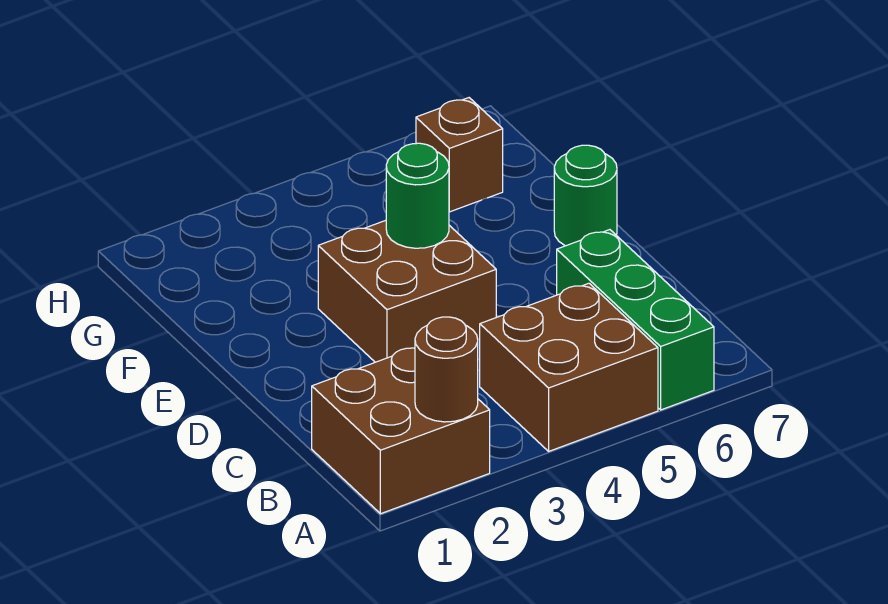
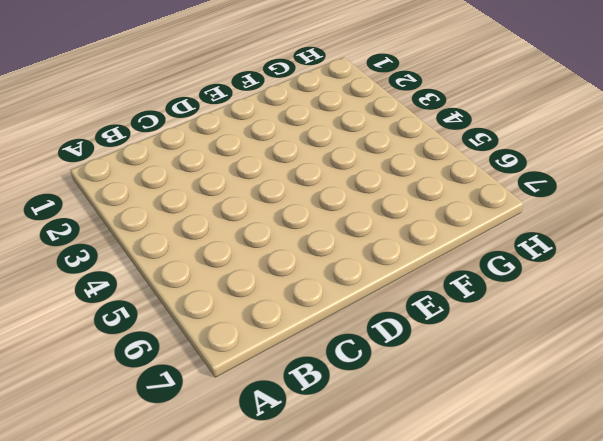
none -> brown brick A1:B2 level 1
none -> brown brick A4:B5 level 1

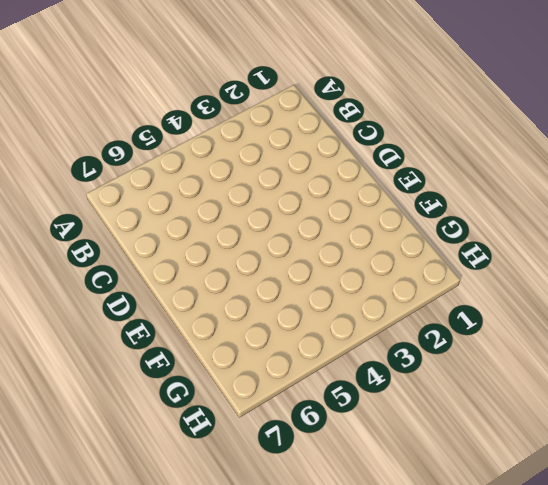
none -> brown brick A1:B2 level 1
none -> brown brick A4:B5 level 1

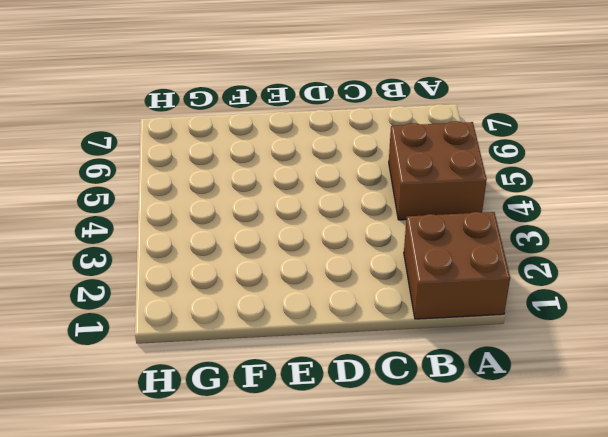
none -> green brick A6:C6 level 1
none -> brown brick D3:E4 level 1

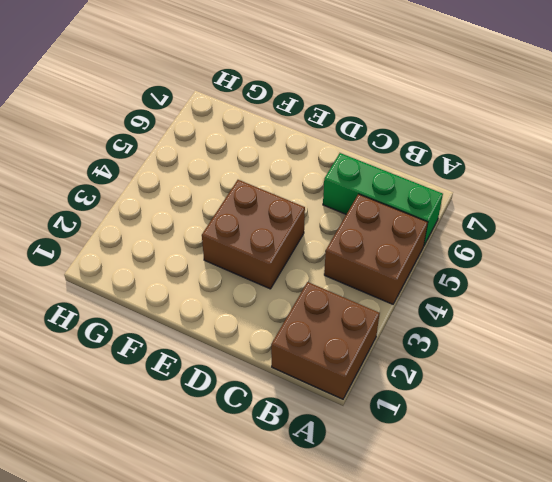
none -> green round brick E7 level 1
none -> brown brick G6 level 1

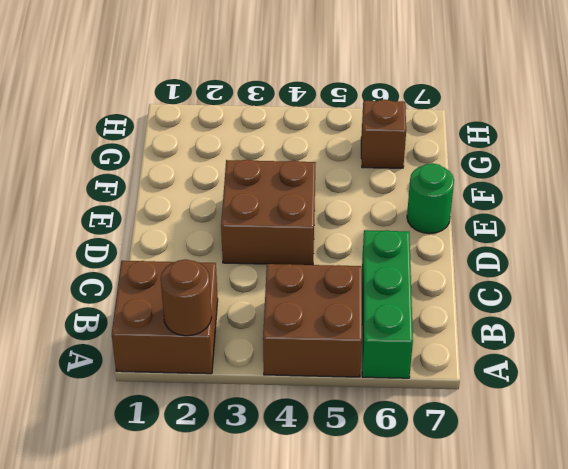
none -> green round brick E4 level 2

